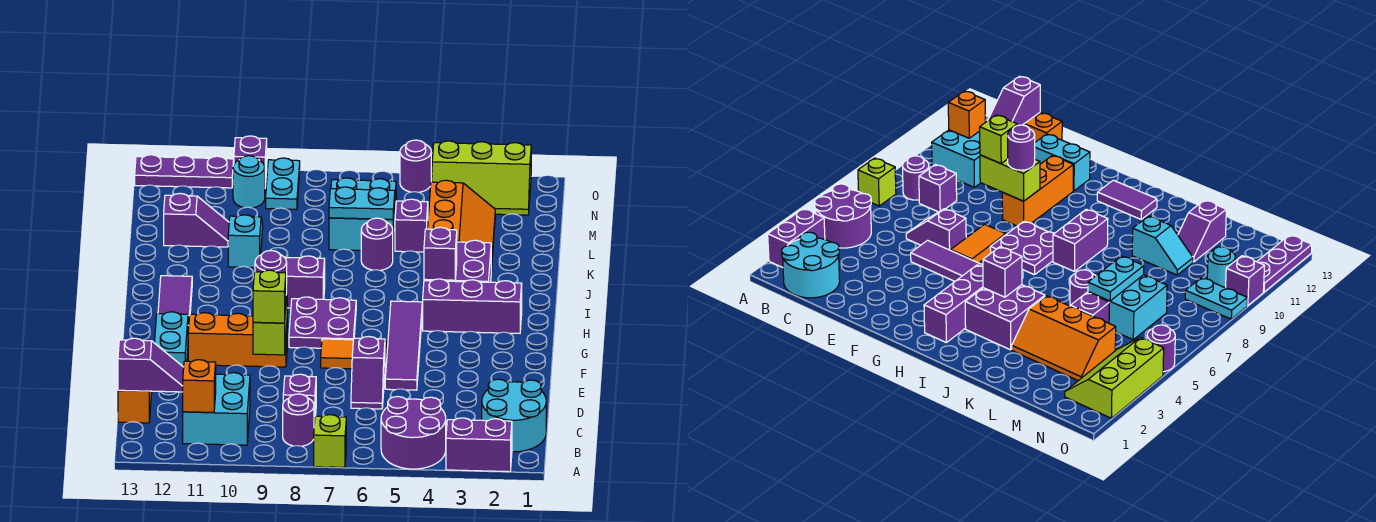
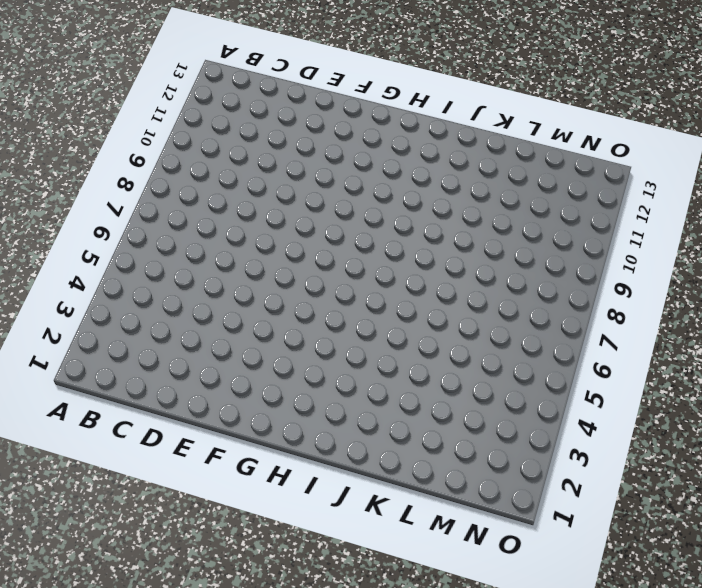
none -> purple brick A2:A3 level 1
none -> purple round brick A4:B5 level 1
none -> lime brick A7 level 1
none -> cyan round brick B1:C2 level 1

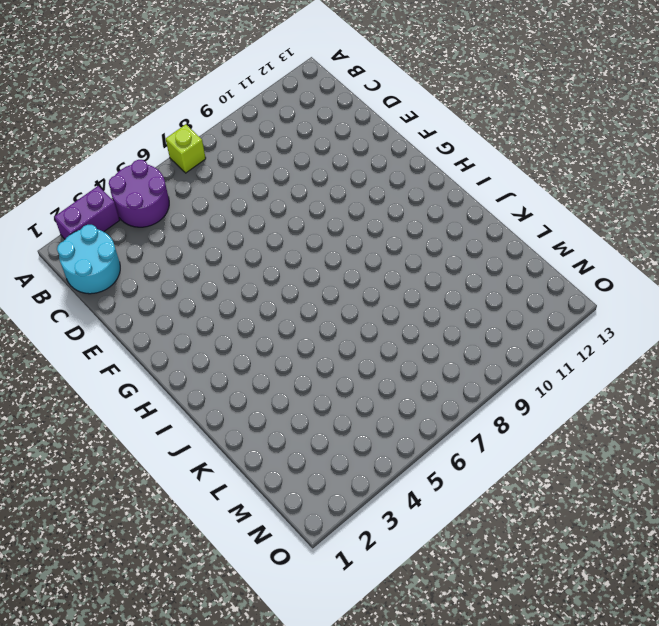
none -> purple round brick B8 level 1
none -> cyan brick B10:C11 level 1
none -> purple brick C8 level 1
none -> orange brick C13:D13 level 1

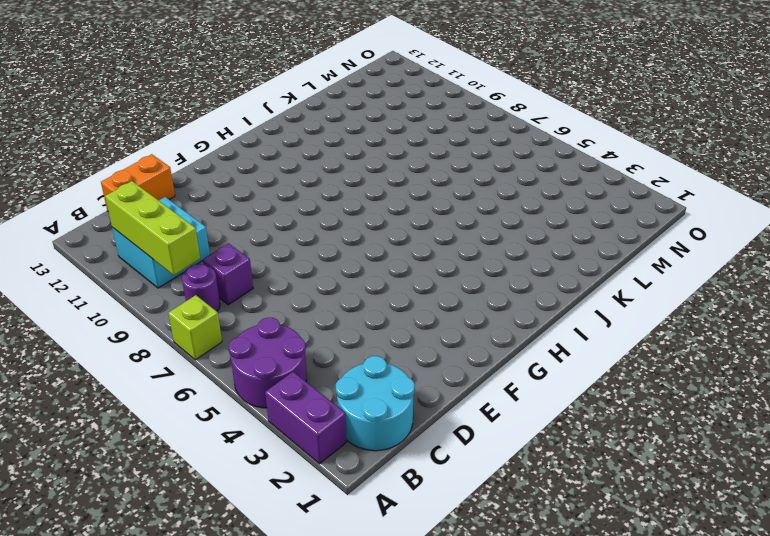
lime brick B9:B11 level 2 -> orange brick B11 level 2
none -> purple slope D6:E6 level 1 top E
none -> purple tile E5:H5 level 1
none -> cyan brick E12:F12 level 1
none -> orange tile F6:F7 level 1

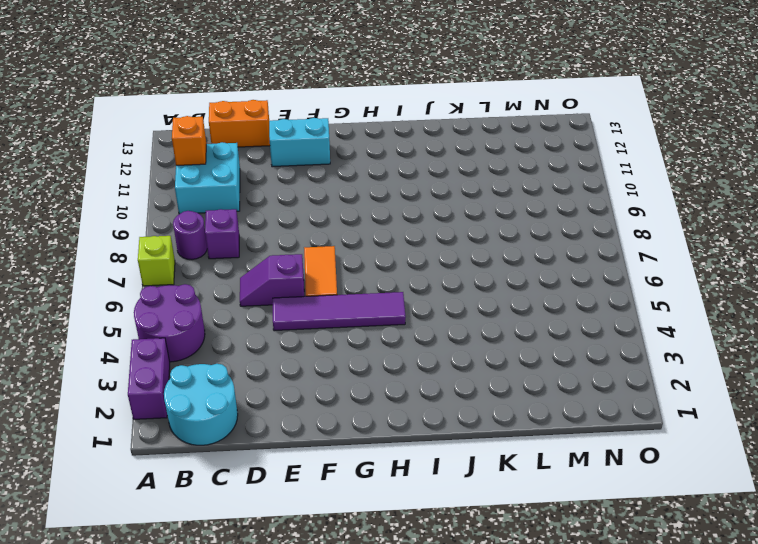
none -> orange brick F9:F11 level 1
none -> purple plate G7:H8 level 1
none -> purple brick H2:H4 level 1
none -> purple tile H12:I12 level 1

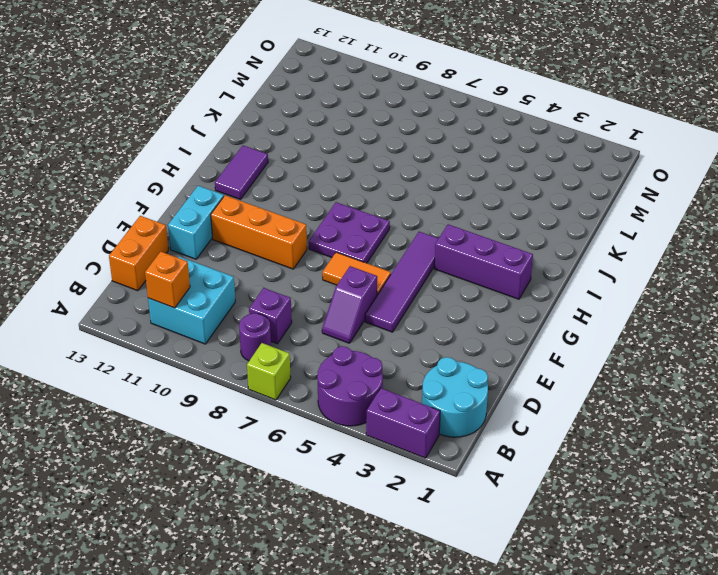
none -> purple brick I3:J4 level 1
none -> purple brick I8:I9 level 1
none -> orange slope K3:M4 level 1 top 4
none -> purple round brick K6 level 1

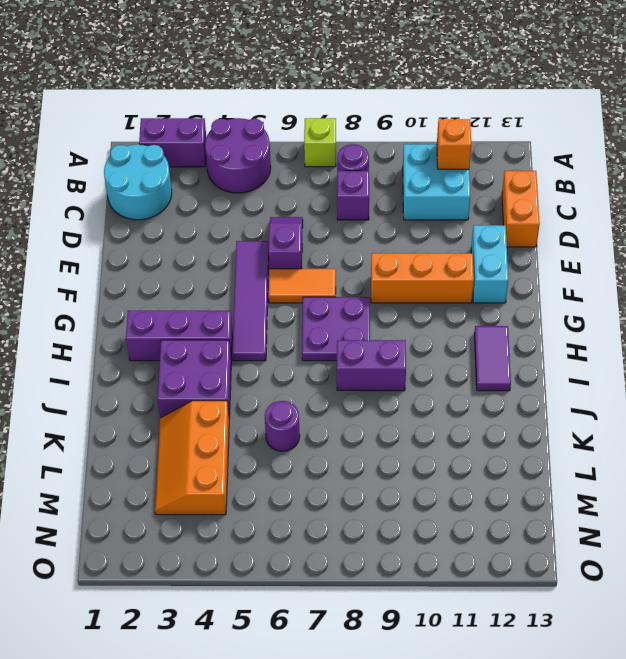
none -> cyan slope K10:L10 level 1 top K
none -> purple brick L5 level 1
none -> cyan brick L6:M7 level 1
none -> purple slope L11:L12 level 1 top 12

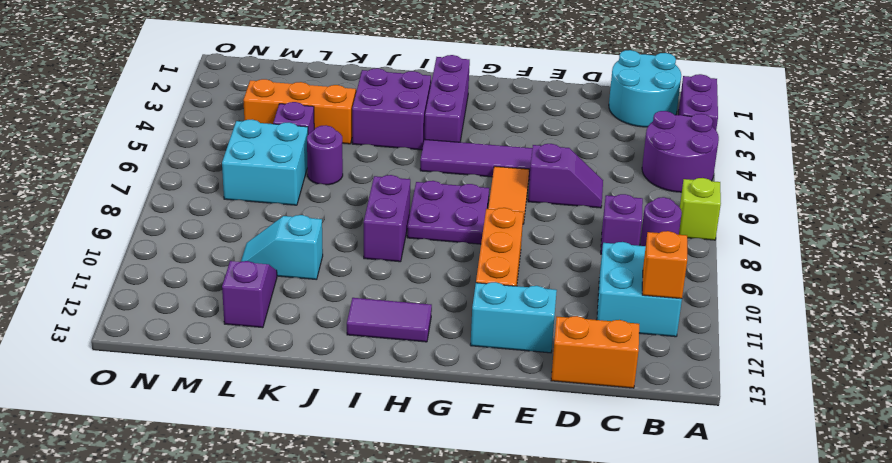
none -> lime slope N2:O4 level 1 top O
none -> cyan plate N9:O9 level 1
none -> cyan round brick N10 level 1
none -> purple round brick O5 level 1

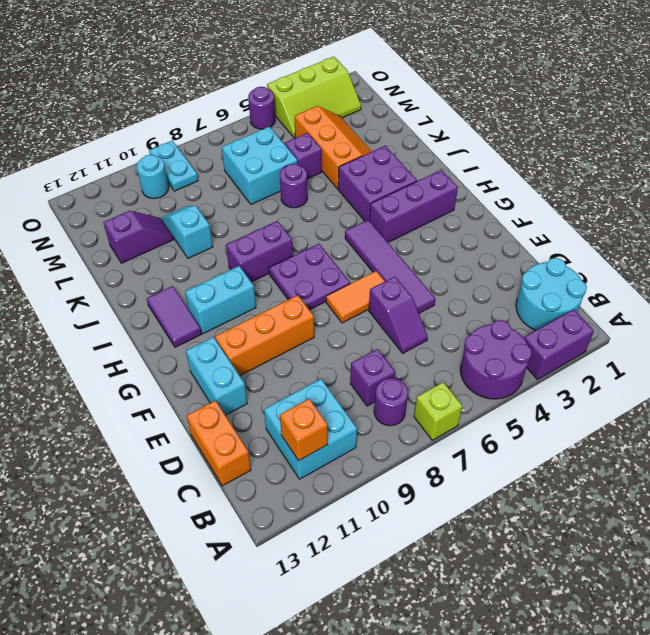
cyan brick H10:H11 level 1 -> none
none -> purple brick O10 level 1
none -> purple plate O11:O13 level 1
none -> purple slope C12:C13 level 2 top 13
none -> lime brick E9:F9 level 2

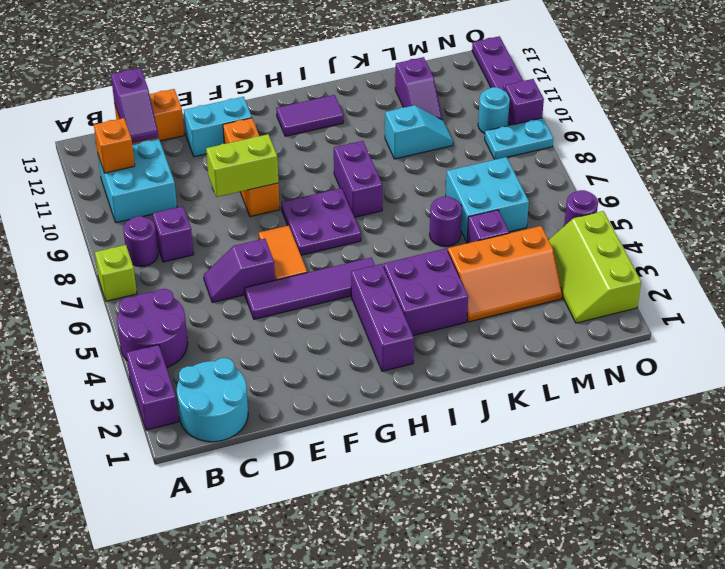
none -> purple brick I4 level 2
none -> cyan plate L6:L7 level 2
none -> lime brick E9 level 3
none -> purple round brick F9 level 3

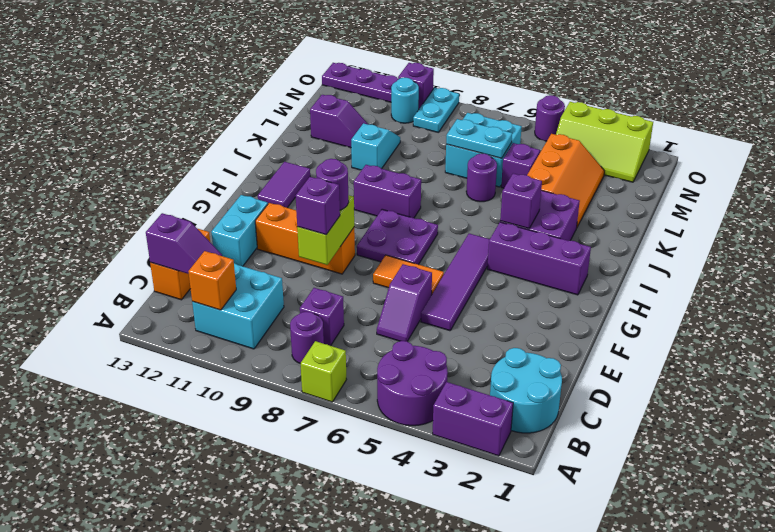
purple brick E9 level 3 -> lime brick E9 level 3

